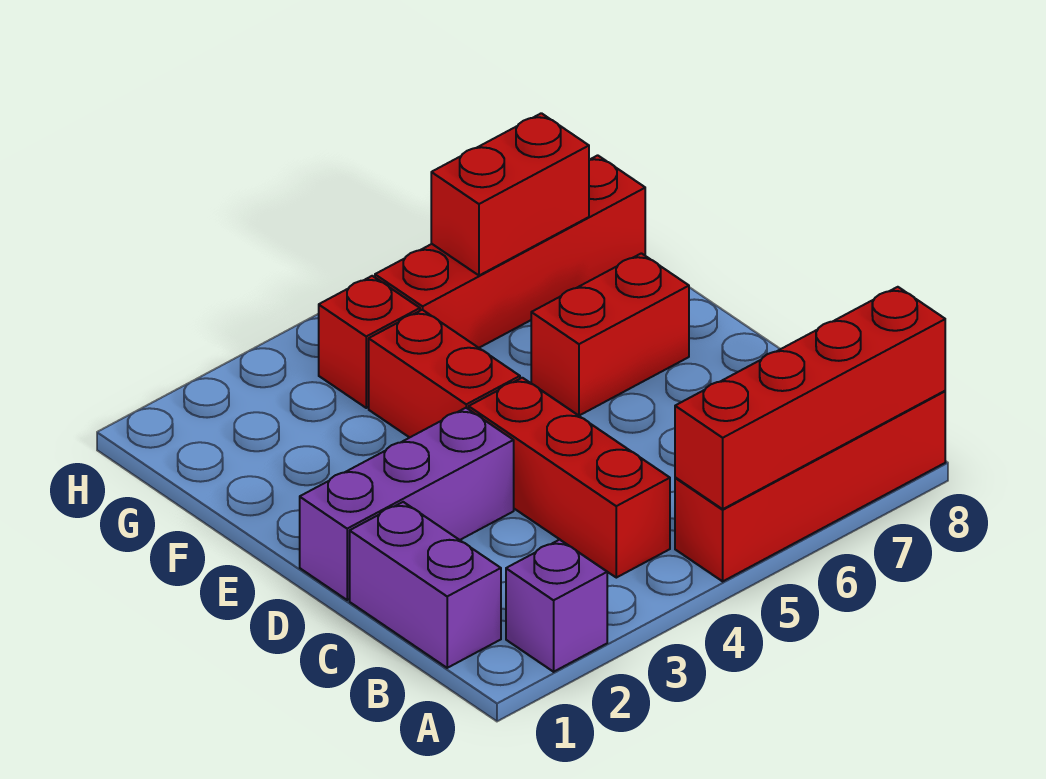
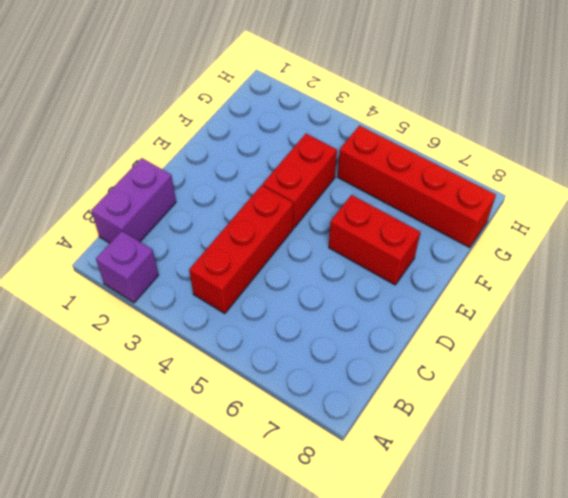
none -> red brick A5:A8 level 1
none -> purple brick D1:D3 level 1

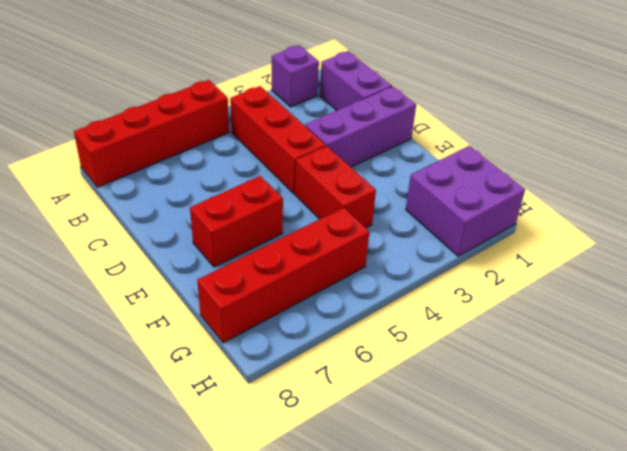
purple brick G1:H2 level 1 -> none
none -> red brick G4 level 1
none -> red brick A5:A8 level 2

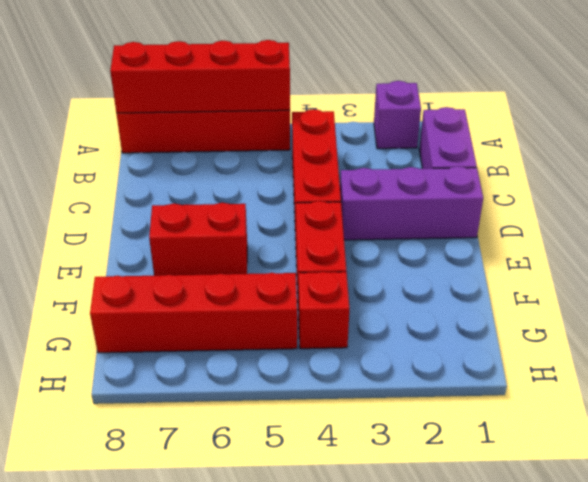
none -> red brick G6:G7 level 2

